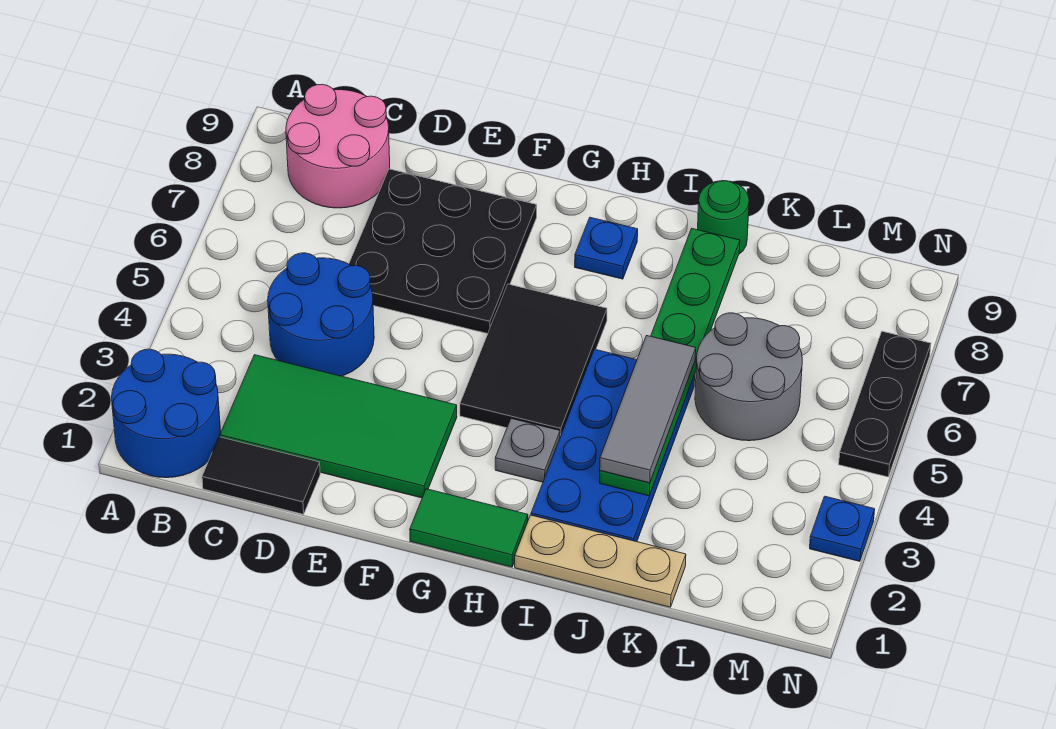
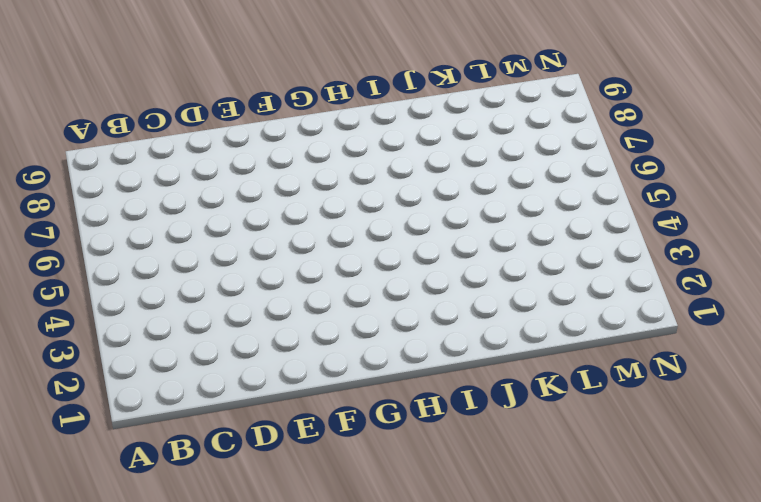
none -> blue round brick A1:B2 level 1
none -> pink round brick B8:C9 level 1
none -> black tile C1:D1 level 1

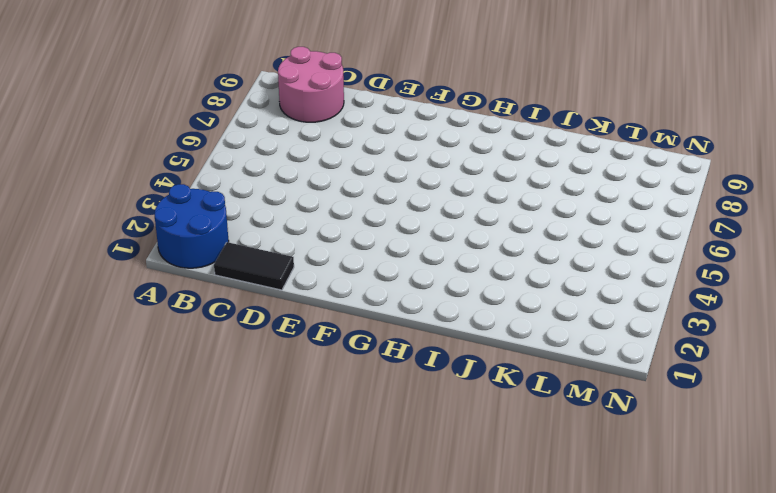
none -> green tile C2:F3 level 1
none -> blue round brick C4:D5 level 1
none -> black plate D6:F8 level 1

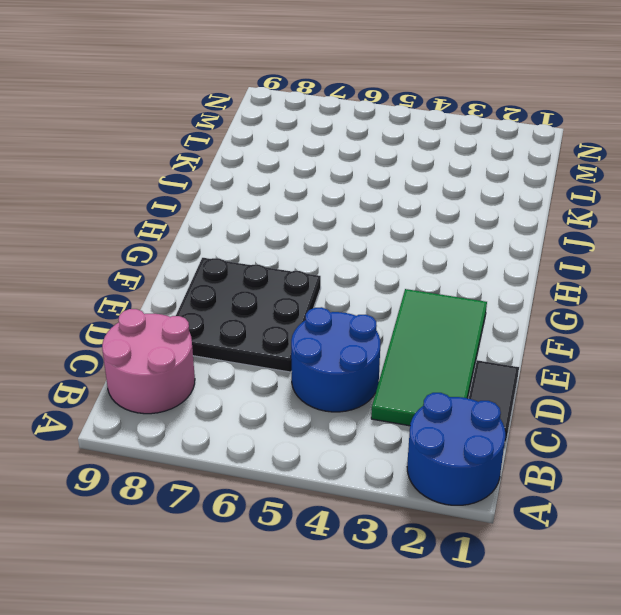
none -> green tile G1:H1 level 1
none -> black tile G4:H6 level 1
none -> grey plate H3 level 1

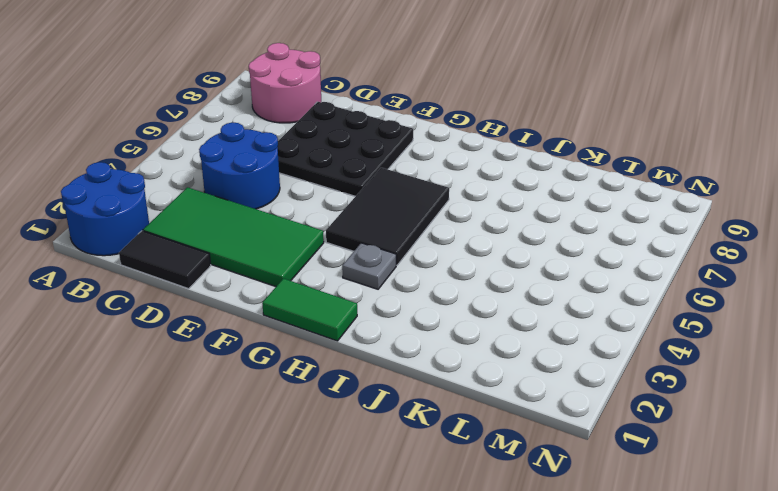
none -> blue plate H8 level 1
none -> tan plate I1:K1 level 1
none -> blue plate I2:J5 level 1

